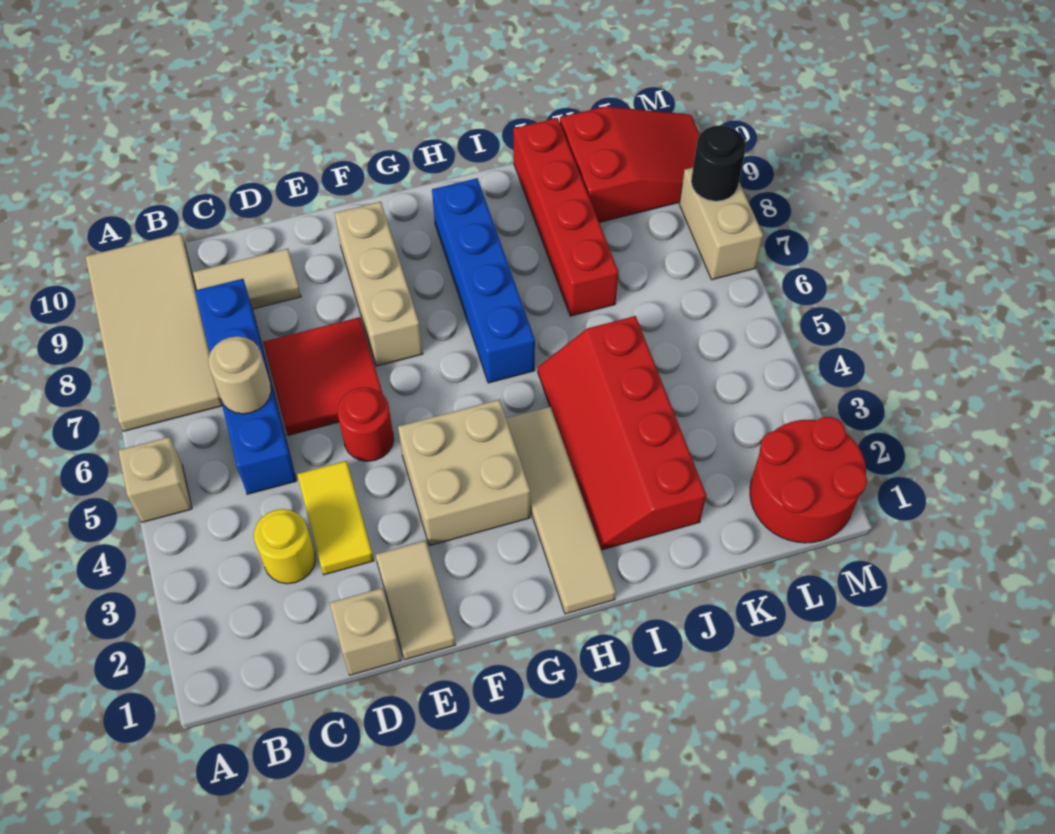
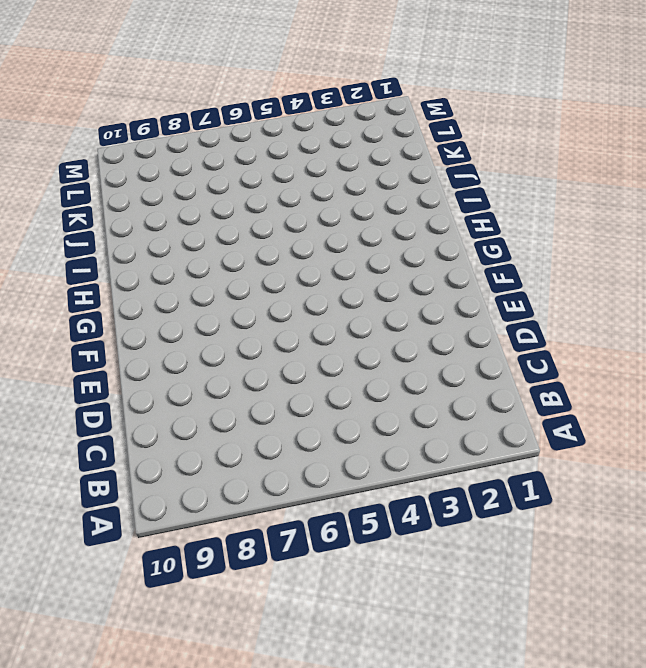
none -> tan brick A5 level 1
none -> tan tile A7:B10 level 1
none -> yellow round brick C3 level 1

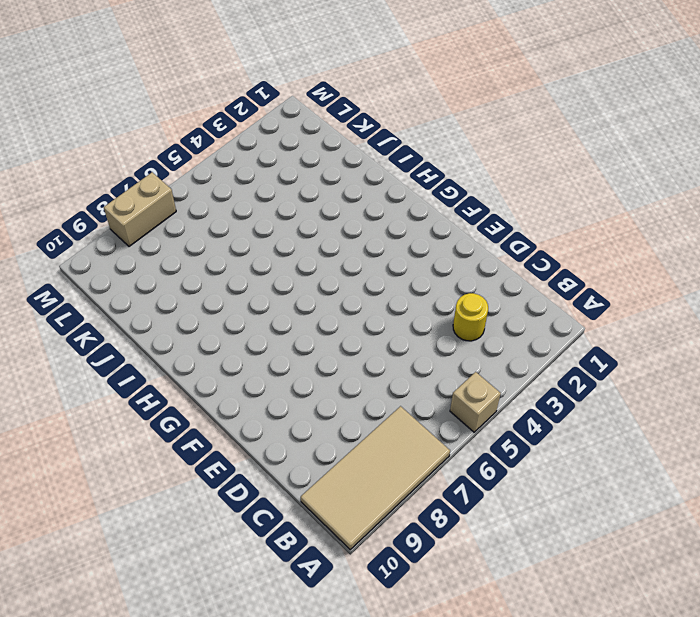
none -> blue brick C5:C8 level 1
none -> tan tile C9:D9 level 1
none -> tan brick D1 level 1

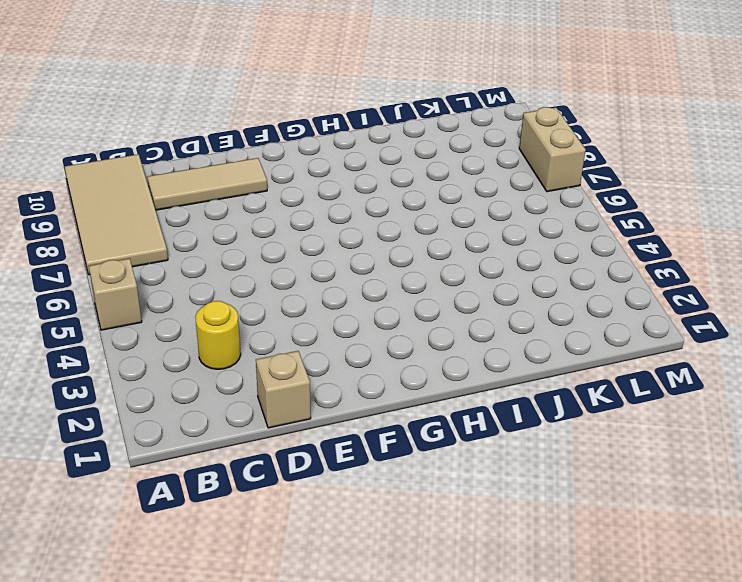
tan tile C9:E9 level 1 -> tan tile C9:D9 level 1
none -> blue brick C5:C8 level 1
none -> yellow tile D3:D4 level 1
none -> red tile D6:E7 level 1

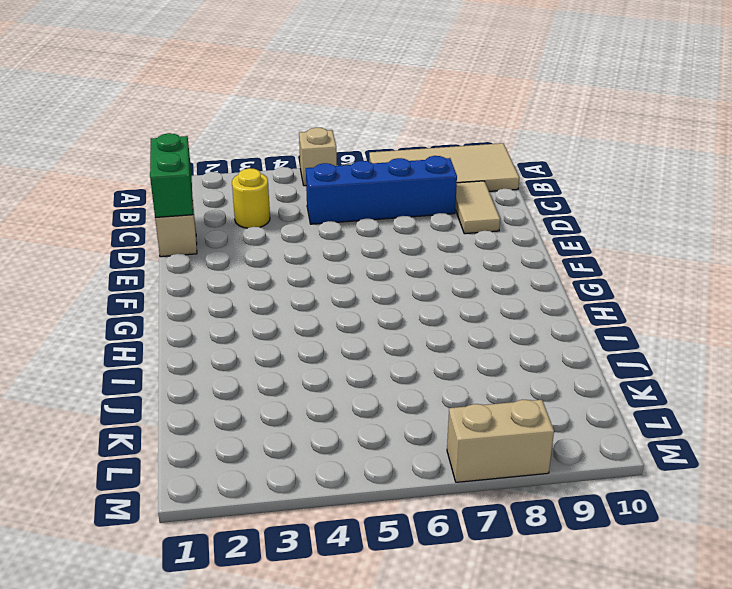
green brick C1:D1 level 2 -> none
none -> yellow tile D3:D4 level 1
none -> red tile D6:E7 level 1
none -> tan tile E1:E2 level 1

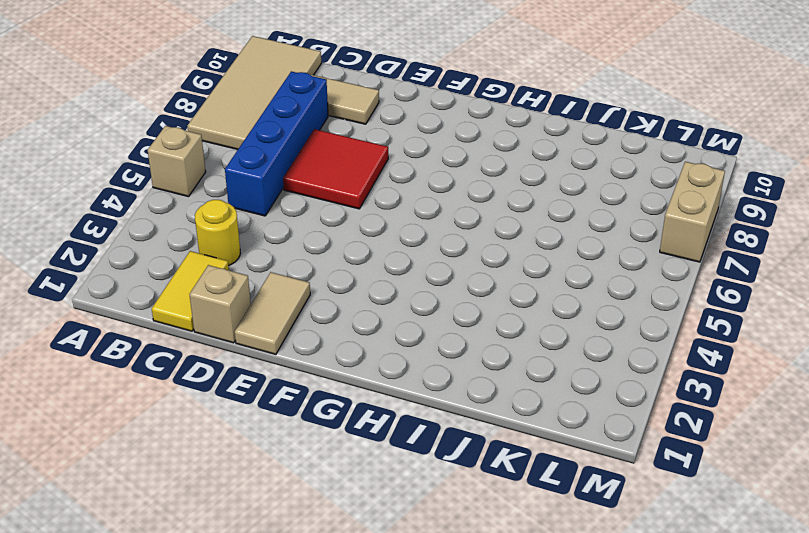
yellow tile C1:C2 level 1 -> yellow tile D3:D4 level 1
none -> red round brick E5 level 1
none -> tan brick F3:G4 level 1
none -> tan brick F7:F9 level 1

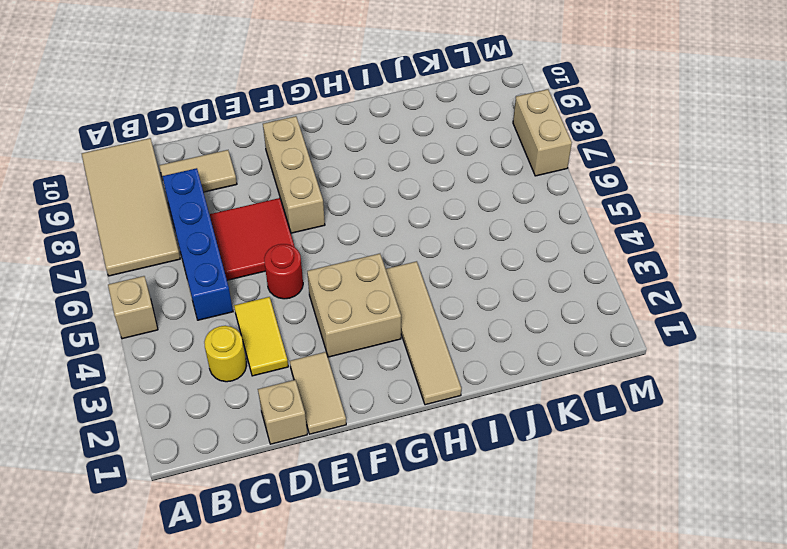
none -> blue brick H6:H9 level 1
none -> red slope I2:J5 level 1 top J
none -> red brick J7:J10 level 1

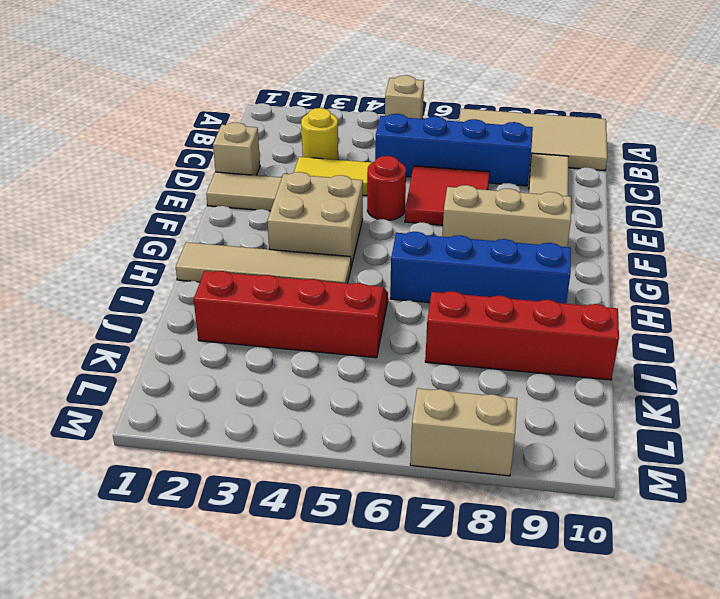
none -> red slope K9:M10 level 1 top K
none -> red round brick L1:M2 level 1
none -> tan round brick C6 level 2

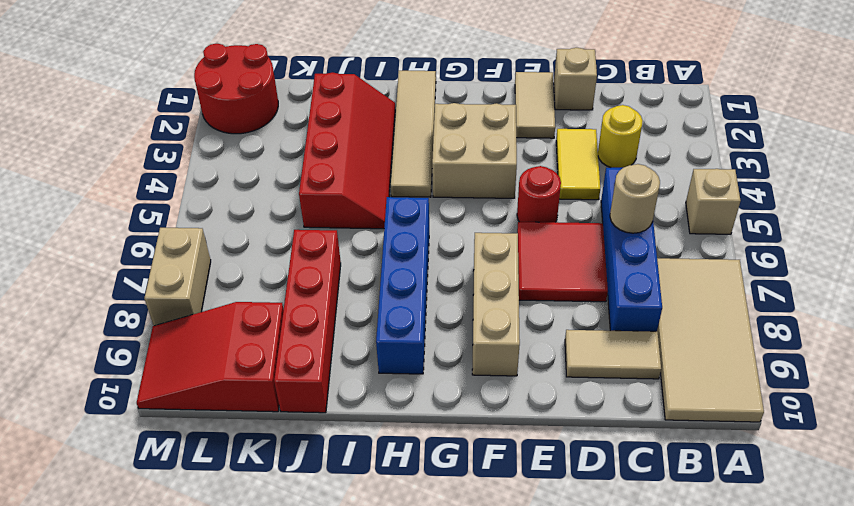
none -> black round brick M8 level 2

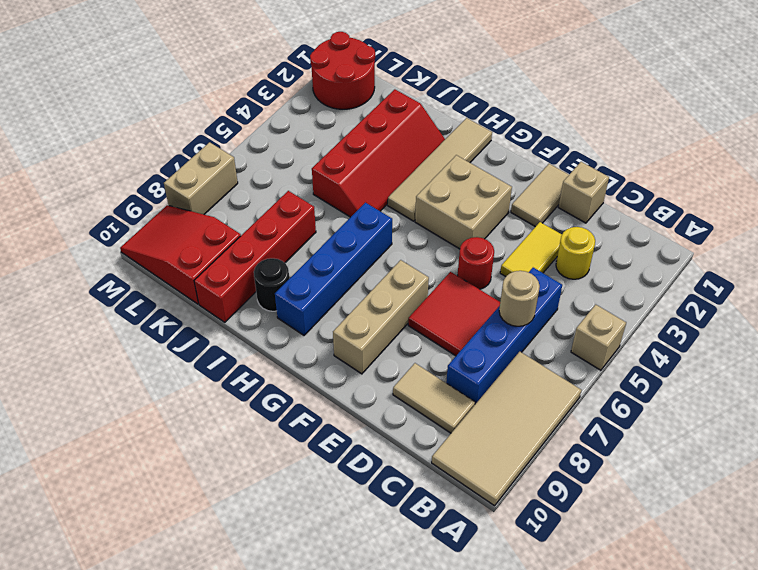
black round brick I9 level 1 -> black round brick M8 level 2

